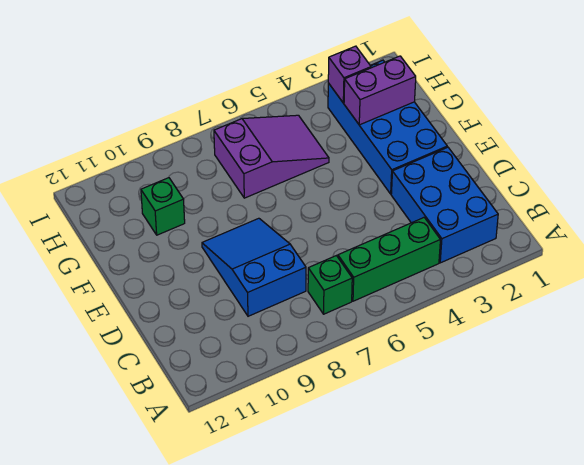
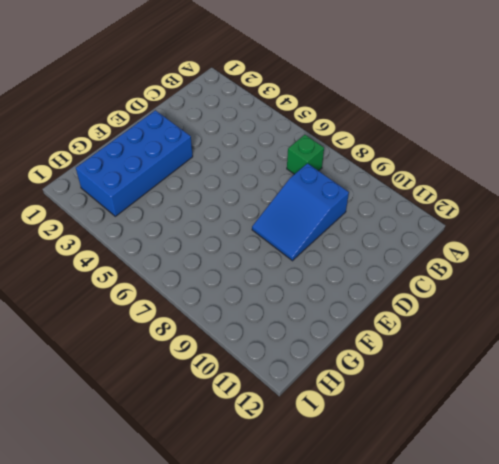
none -> blue brick B2:D3 level 1
none -> green brick B4:B6 level 1

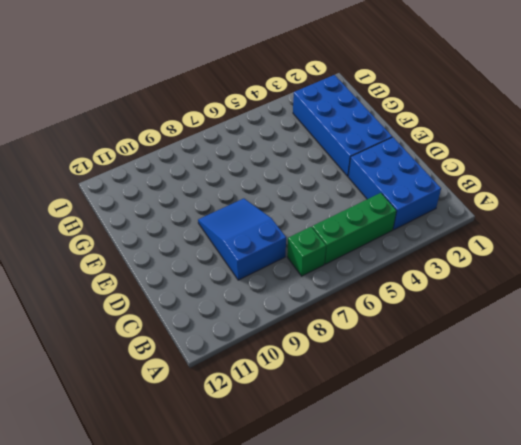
none -> purple slope G5:H7 level 1 top 7
none -> green brick G10 level 1

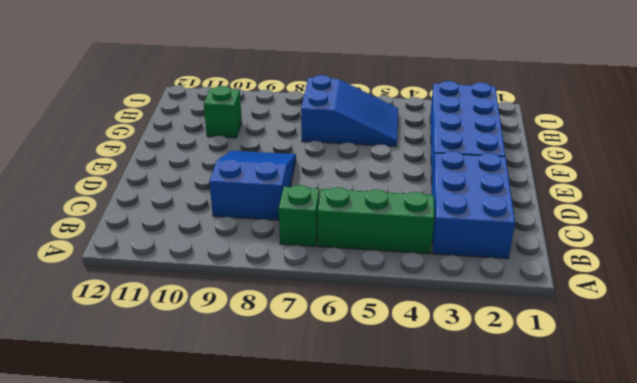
blue slope G5:H7 level 1 top 7 -> purple slope G5:H7 level 1 top 7
none -> purple brick G2:G3 level 2
none -> purple brick H3 level 2

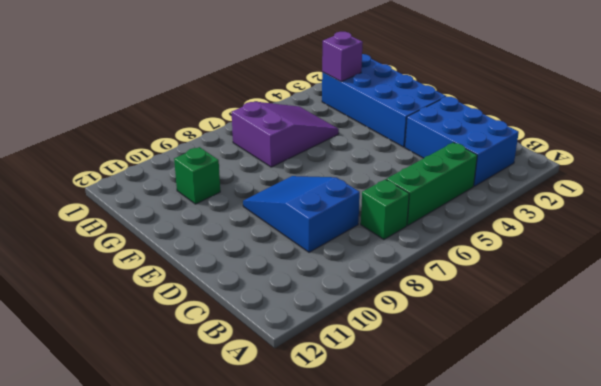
none -> purple brick G2:G3 level 2

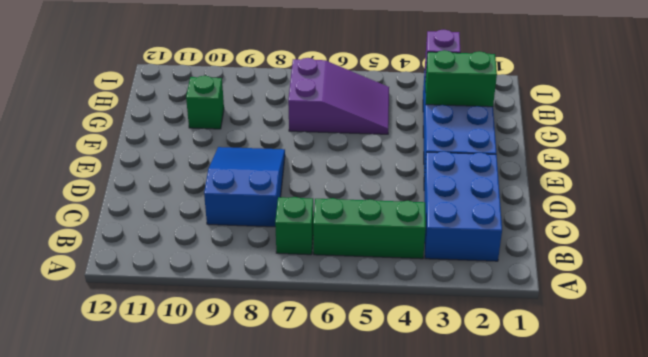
green brick G2:G3 level 2 -> purple brick G2:G3 level 2

